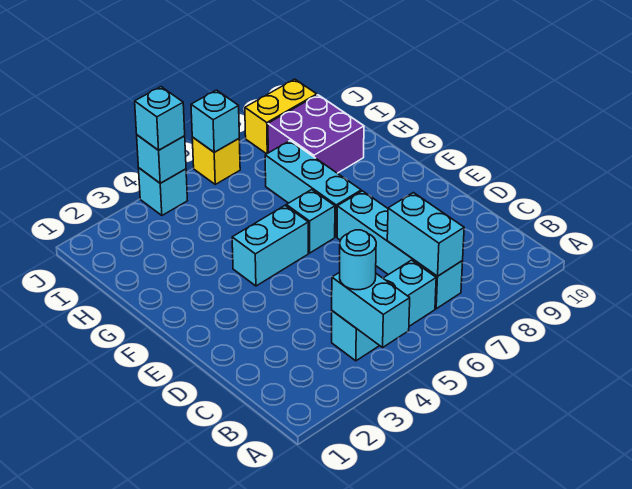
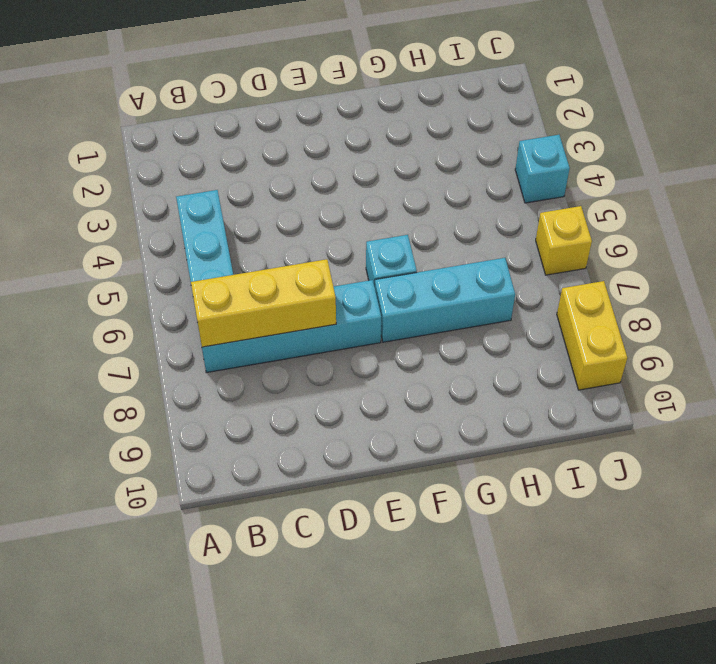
yellow brick B7:D7 level 2 -> cyan brick B7:C7 level 2
none -> cyan brick F4:F5 level 1
none -> purple brick H8:I9 level 1
none -> cyan brick A4:B4 level 2

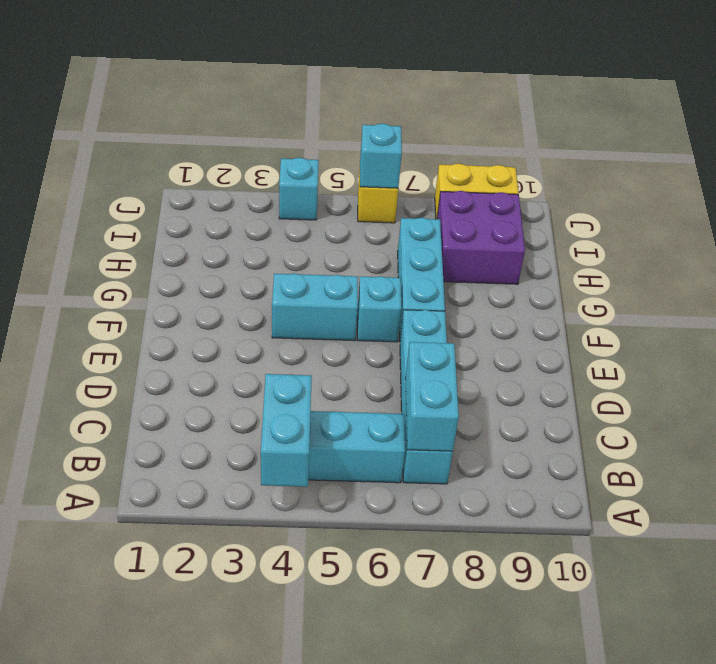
none -> cyan brick J4 level 2
none -> cyan round brick B4 level 3
none -> cyan brick J4 level 3

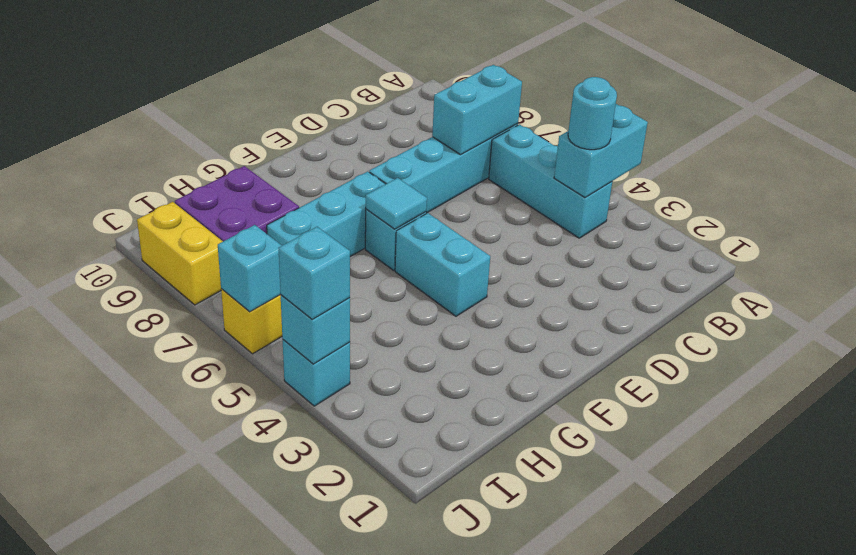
cyan tile F6 level 2 -> none

